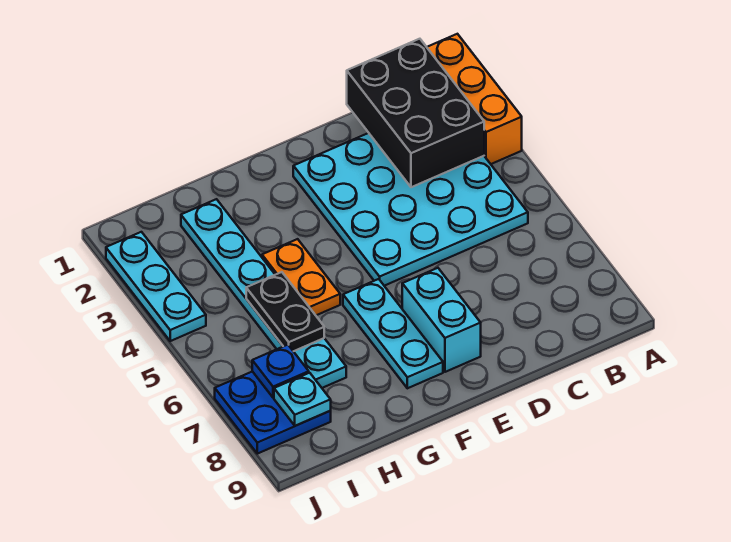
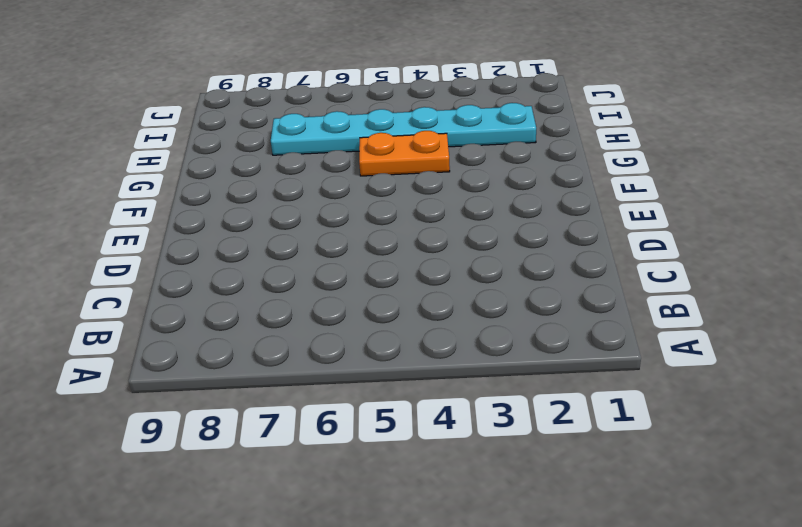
none -> orange brick A1:A3 level 1
none -> cyan plate B2:E5 level 1
none -> cyan brick E7:E8 level 1

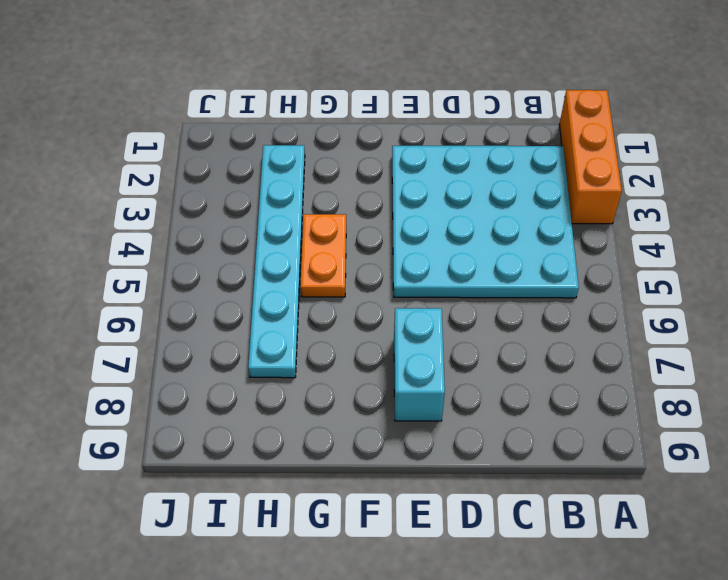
none -> cyan plate F6:F8 level 1
none -> blue plate I7:J8 level 1
none -> cyan plate J2:J4 level 1

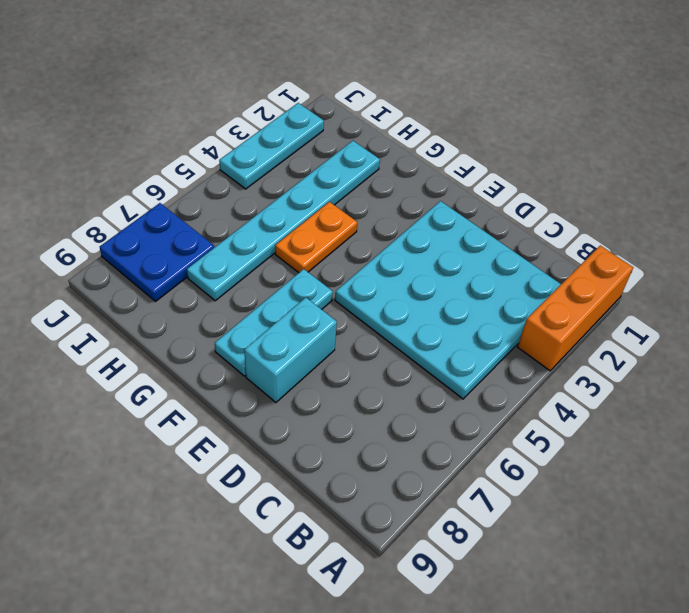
none -> black brick B1:C3 level 2
none -> black plate H5:H6 level 2
none -> blue plate I7 level 2

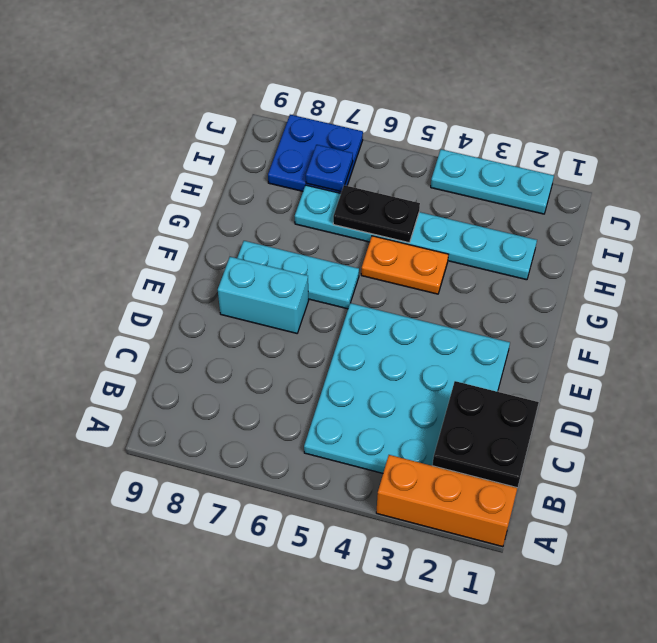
black brick B1:C2 level 2 -> black brick B1:C3 level 2
none -> cyan plate I8 level 2

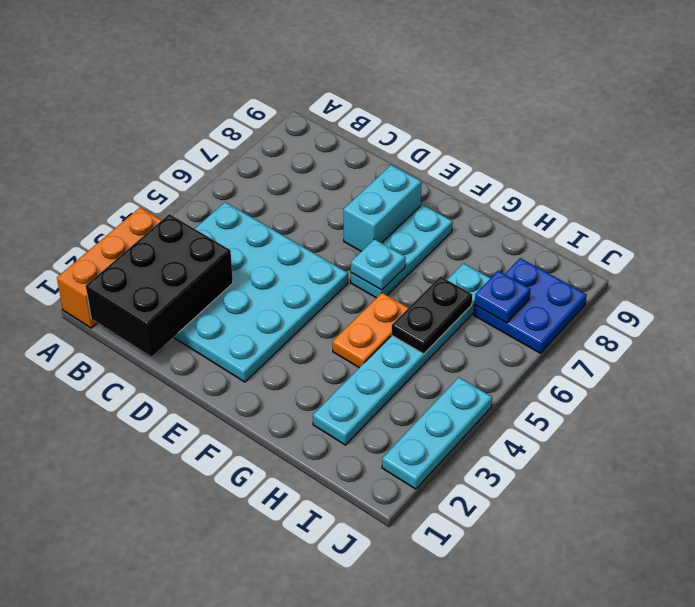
cyan plate F6 level 2 -> cyan plate I8 level 2

